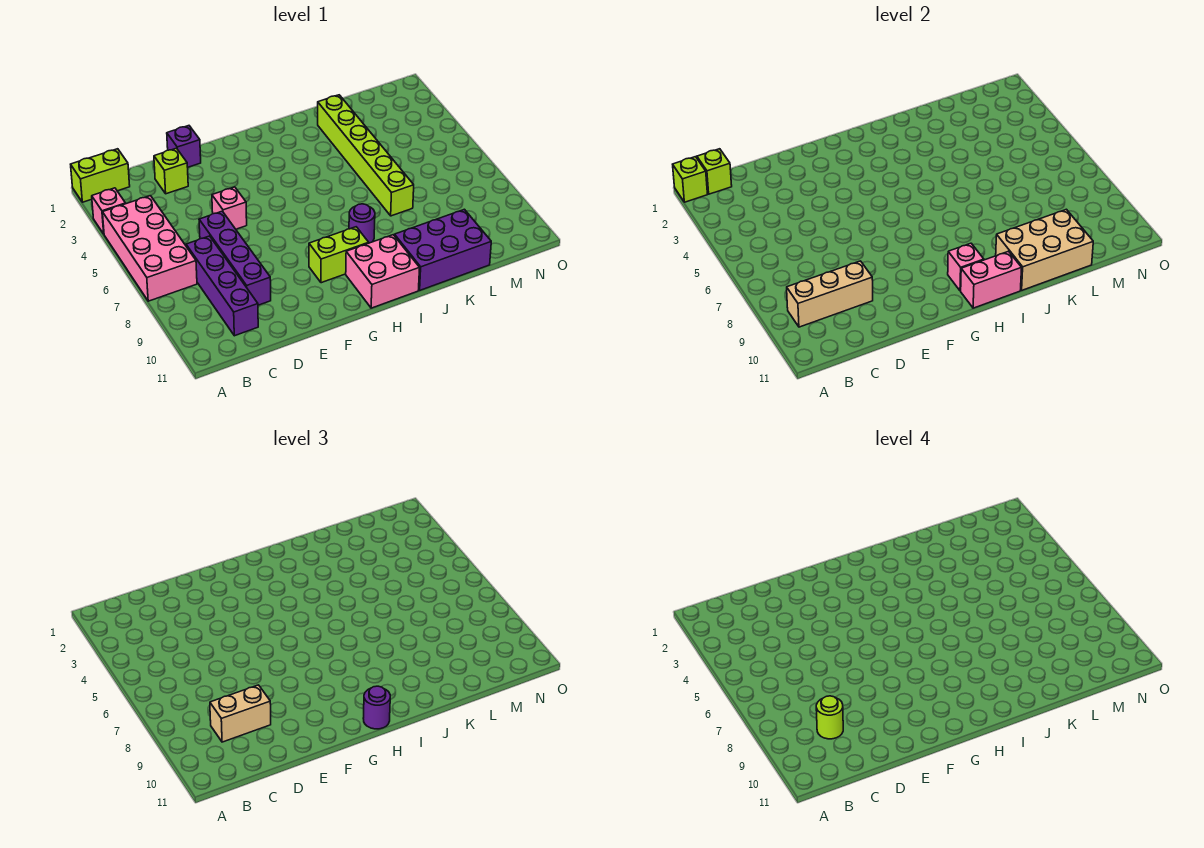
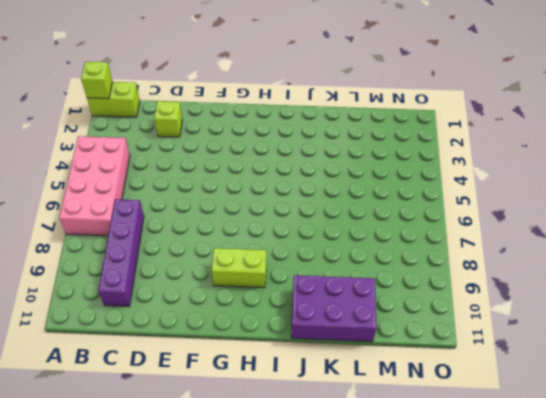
none -> pink brick A3 level 1
none -> purple brick D6:D9 level 1
none -> purple brick E1 level 1

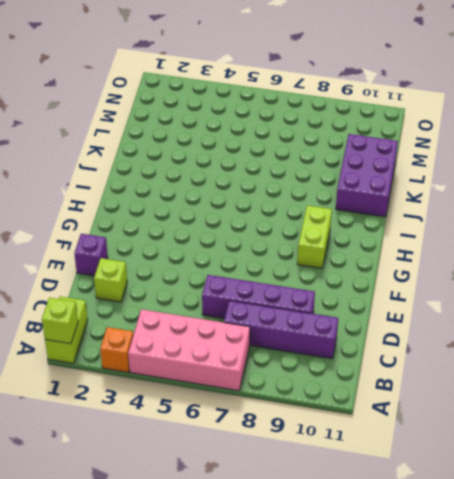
orange brick A3 level 1 -> pink brick A3 level 1
none -> pink brick E5 level 1
none -> pink brick H10:I11 level 1
none -> purple round brick I8 level 1

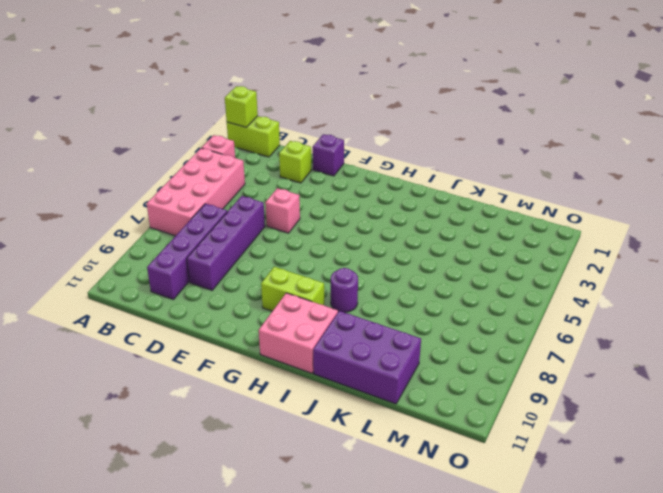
none -> lime brick K2:K7 level 1
none -> lime brick B1 level 2
none -> tan brick B9:D9 level 2

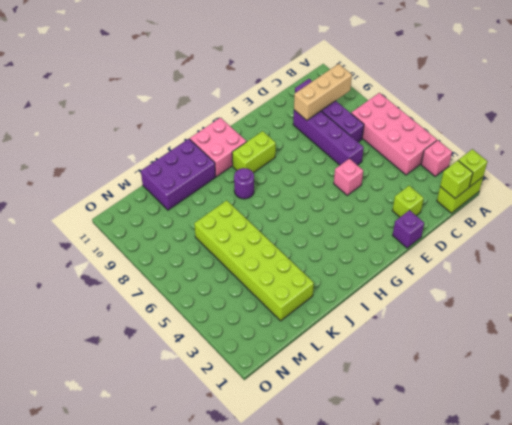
lime brick K2:L7 level 1 -> lime brick K2:K7 level 1
none -> pink brick H10 level 2
none -> pink brick H11:I11 level 2
none -> tan brick J10:L11 level 2

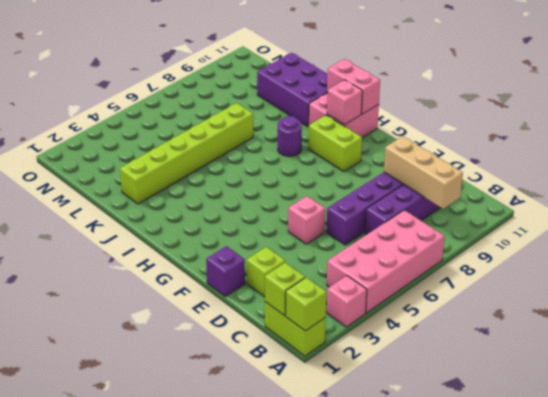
none -> tan brick J10:L11 level 2
none -> tan brick C9:D9 level 3
none -> purple round brick H11 level 3

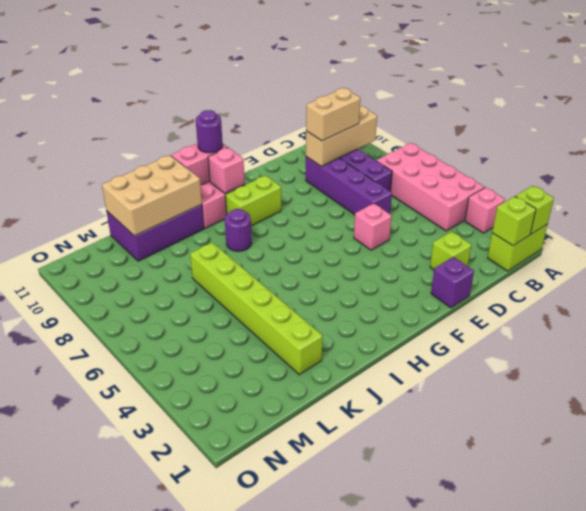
none -> lime round brick C9 level 4

